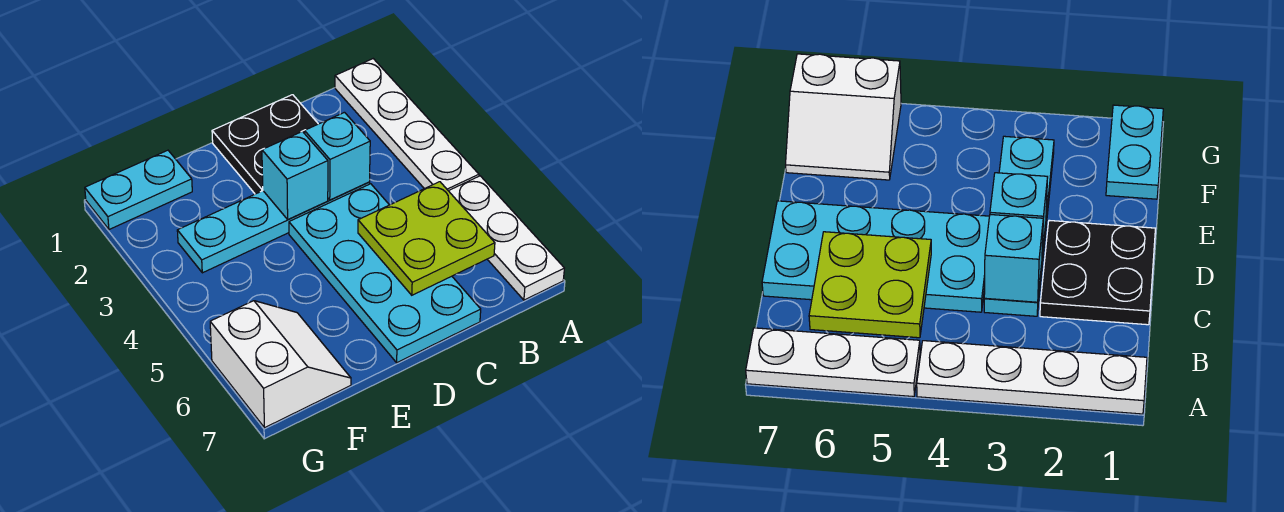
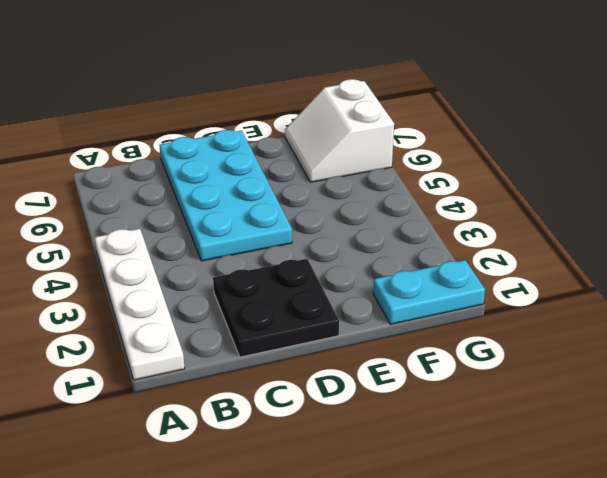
none -> white plate A5:A7 level 1
none -> cyan plate C3:F3 level 1

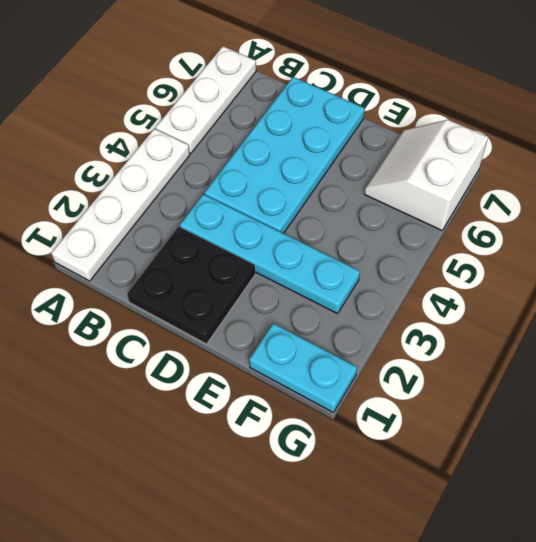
none -> lime plate B5:C6 level 2
none -> cyan brick C3 level 2

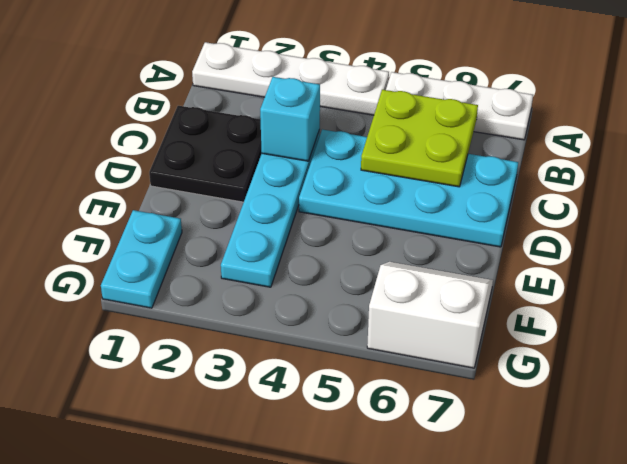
none -> cyan brick D3 level 2

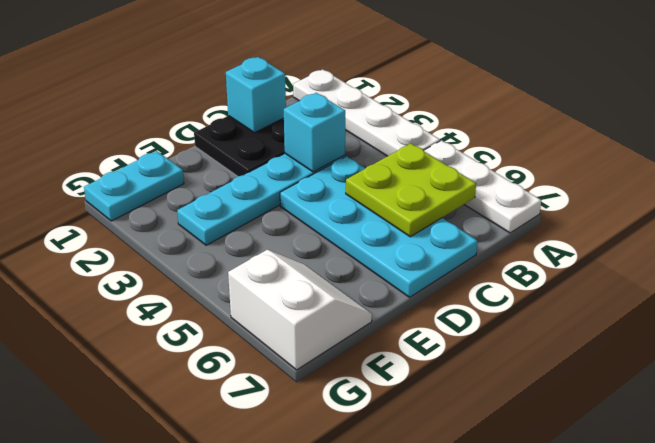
cyan brick C1 level 2 -> cyan brick D3 level 2

